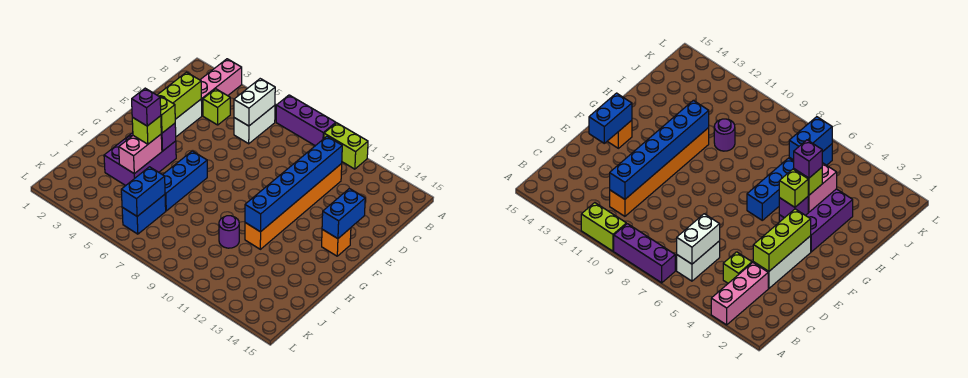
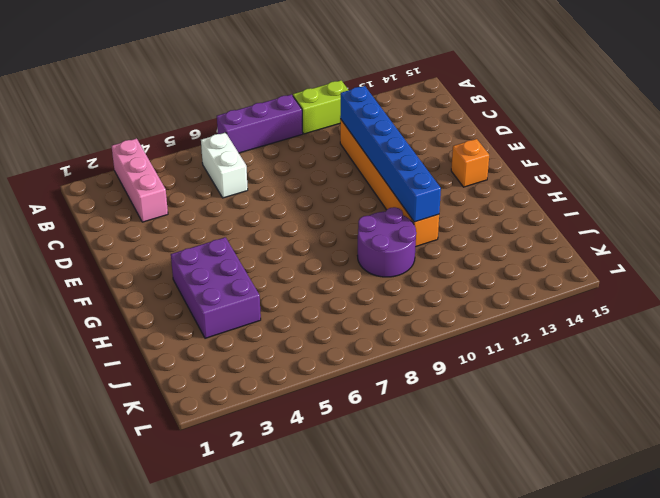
purple round brick H9:I10 level 1 -> purple round brick I10 level 1
none -> lime brick C4 level 1
none -> white brick D3:F3 level 1
none -> blue brick G6:I6 level 1

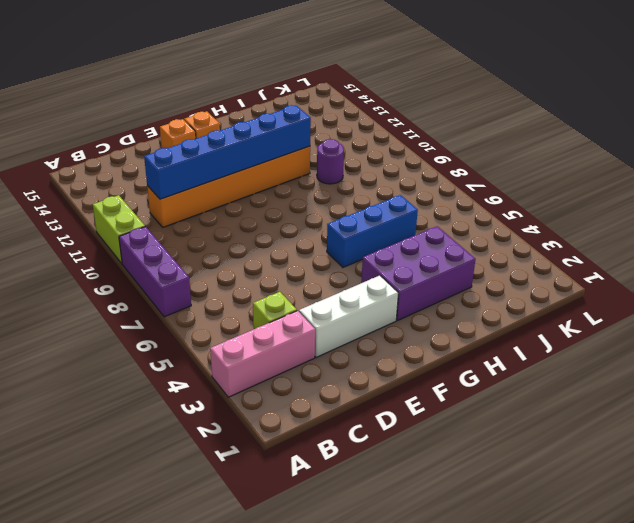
orange brick E14 level 1 -> none
none -> white brick B6:C6 level 1
none -> blue brick J6:K6 level 1
none -> white brick B6:C6 level 2

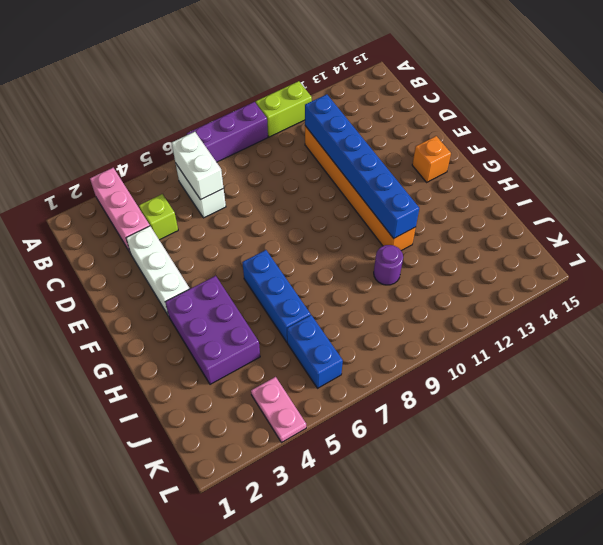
pink plate K4:L4 level 1 -> none
none -> lime brick D3:F3 level 2
none -> blue brick E14:F14 level 2
none -> purple brick G4 level 2

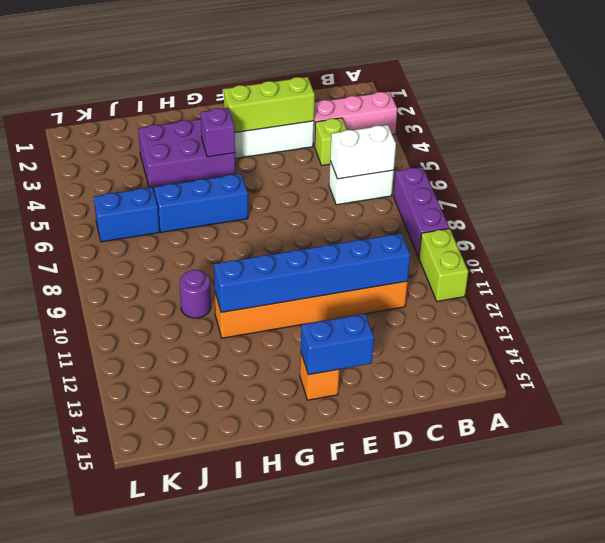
none -> pink brick H4:I4 level 2
none -> blue brick J6:K6 level 2
none -> lime brick G4 level 3

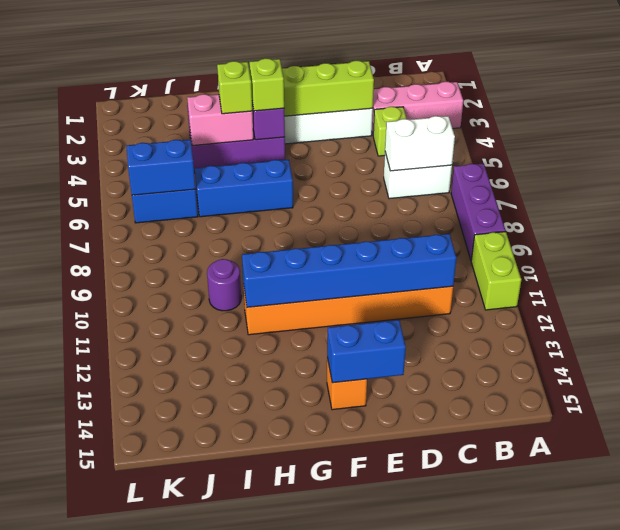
none -> purple brick H4 level 4

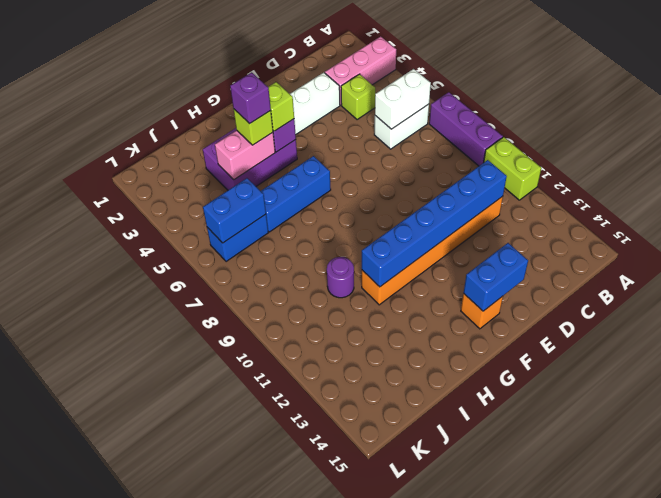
none -> lime brick D3:F3 level 2

